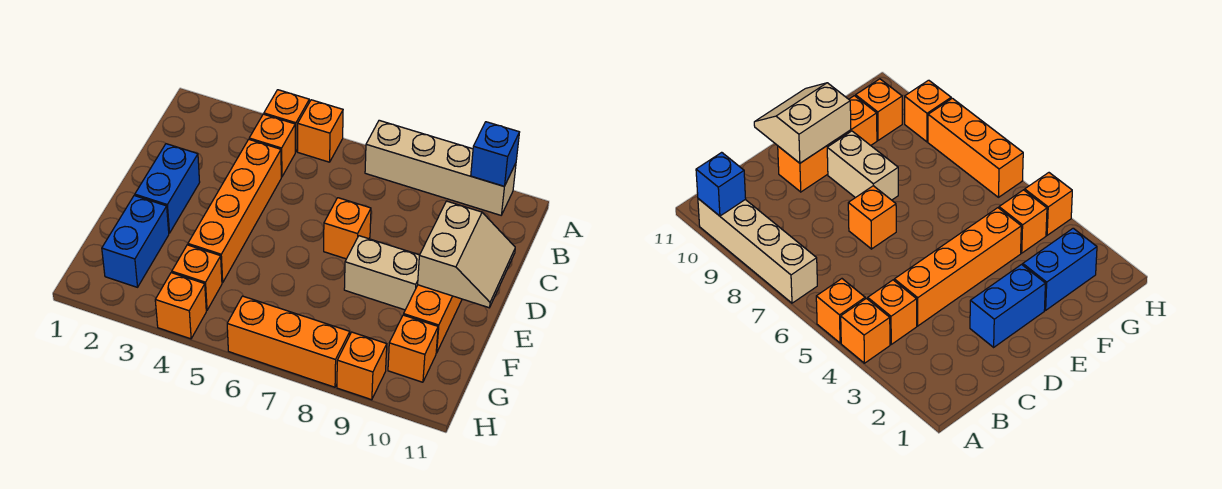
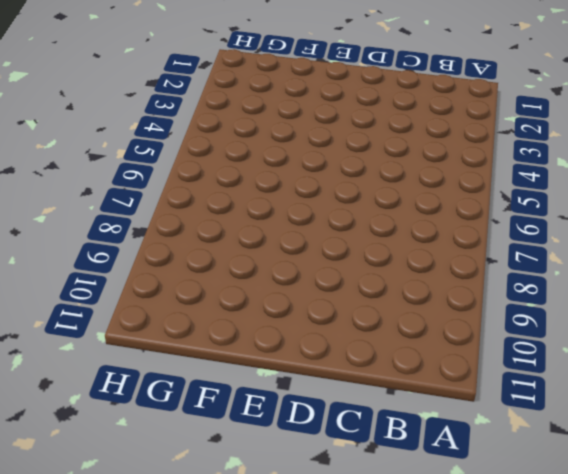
none -> orange brick A4 level 1
none -> orange brick A5 level 1
none -> tan brick A7:A10 level 1

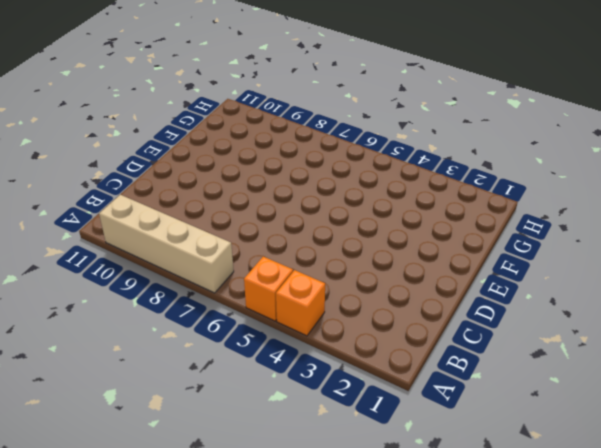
none -> orange brick B4 level 1
none -> orange brick C4:F4 level 1
none -> blue brick D2:E2 level 1

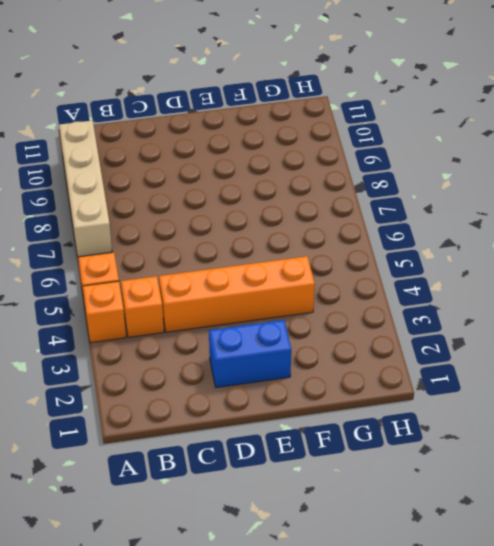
none -> orange brick D7 level 1
none -> orange brick D10:F10 level 1
none -> tan brick E8:E9 level 1

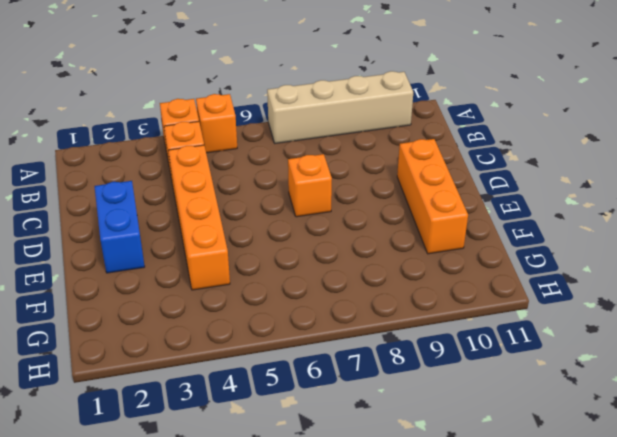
none -> tan brick E8:E9 level 1
none -> blue brick F2:G2 level 1
none -> orange brick G4 level 1

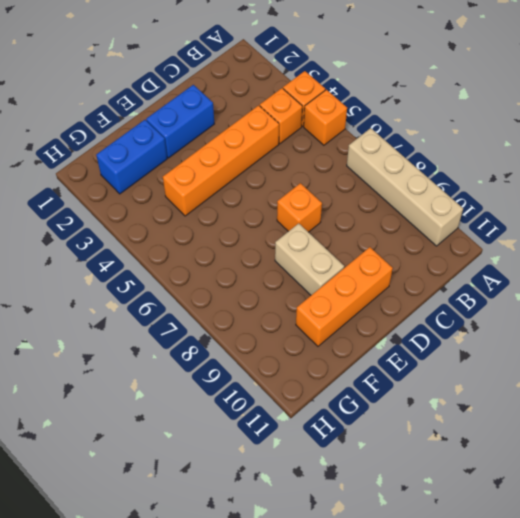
none -> orange brick G4 level 1
none -> orange brick G10 level 1
none -> orange brick H4 level 1

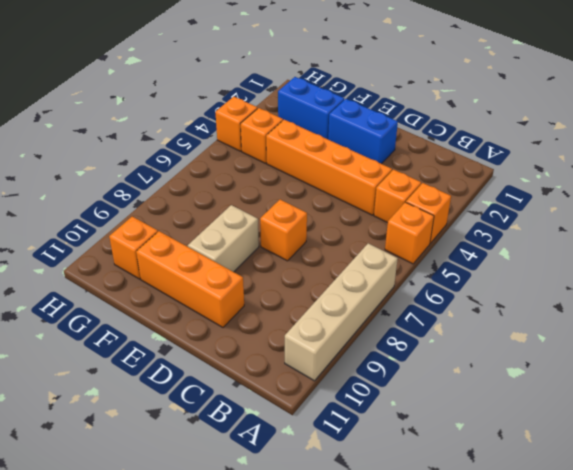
none -> orange brick H6:H8 level 1
none -> orange brick H9 level 1
none -> blue brick A10 level 2

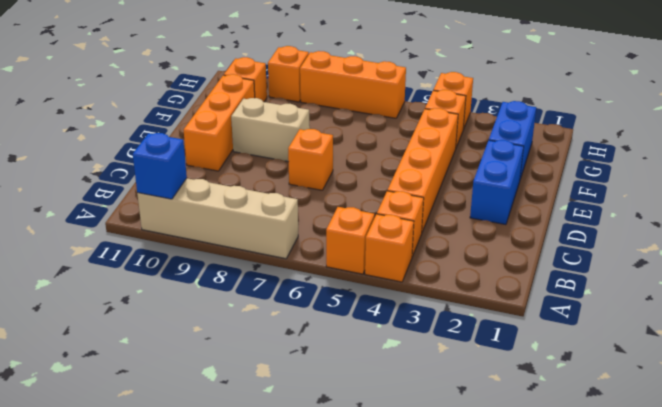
none -> tan slope D10:E11 level 2 top 10

